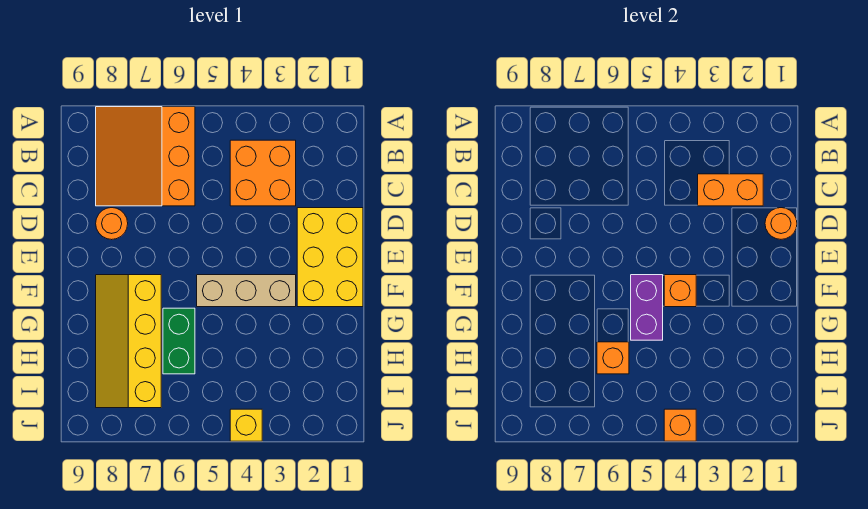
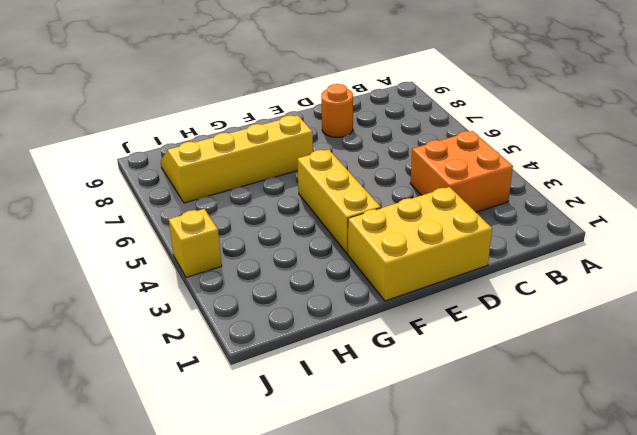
yellow brick F3:F5 level 1 -> tan brick F3:F5 level 1
none -> orange slope A6:C8 level 1 top 6
none -> green brick G6:H6 level 1
none -> orange brick C2:C3 level 2

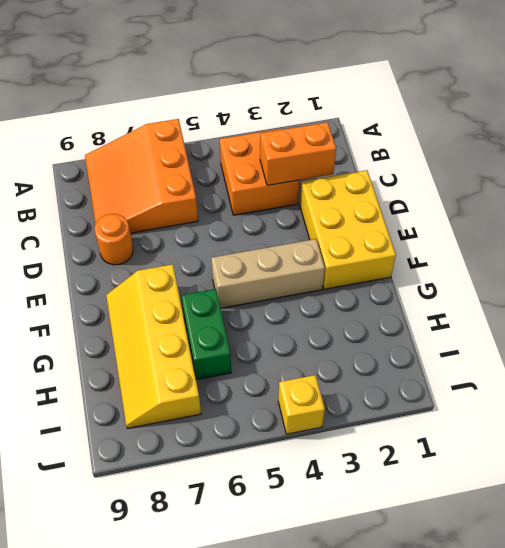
none -> orange round brick D1 level 2
none -> orange brick F4 level 2
none -> purple brick F5:G5 level 2

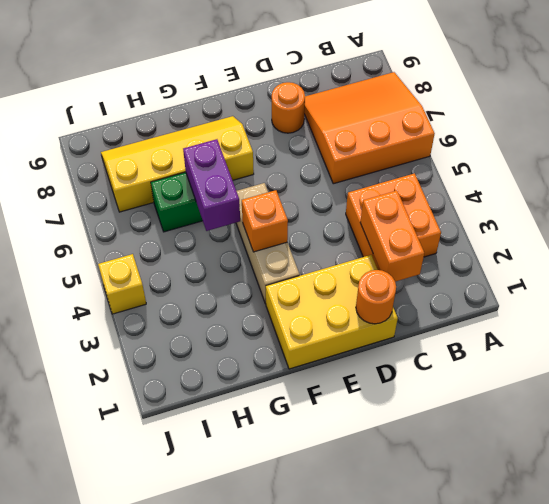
purple brick G5:G6 level 2 -> purple brick F5:G5 level 2
none -> orange brick H6 level 2
none -> orange brick J4 level 2

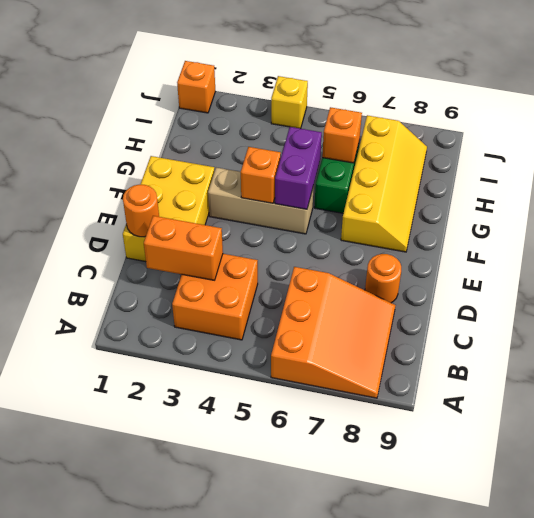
orange brick J1 level 1 -> orange brick J4 level 2

